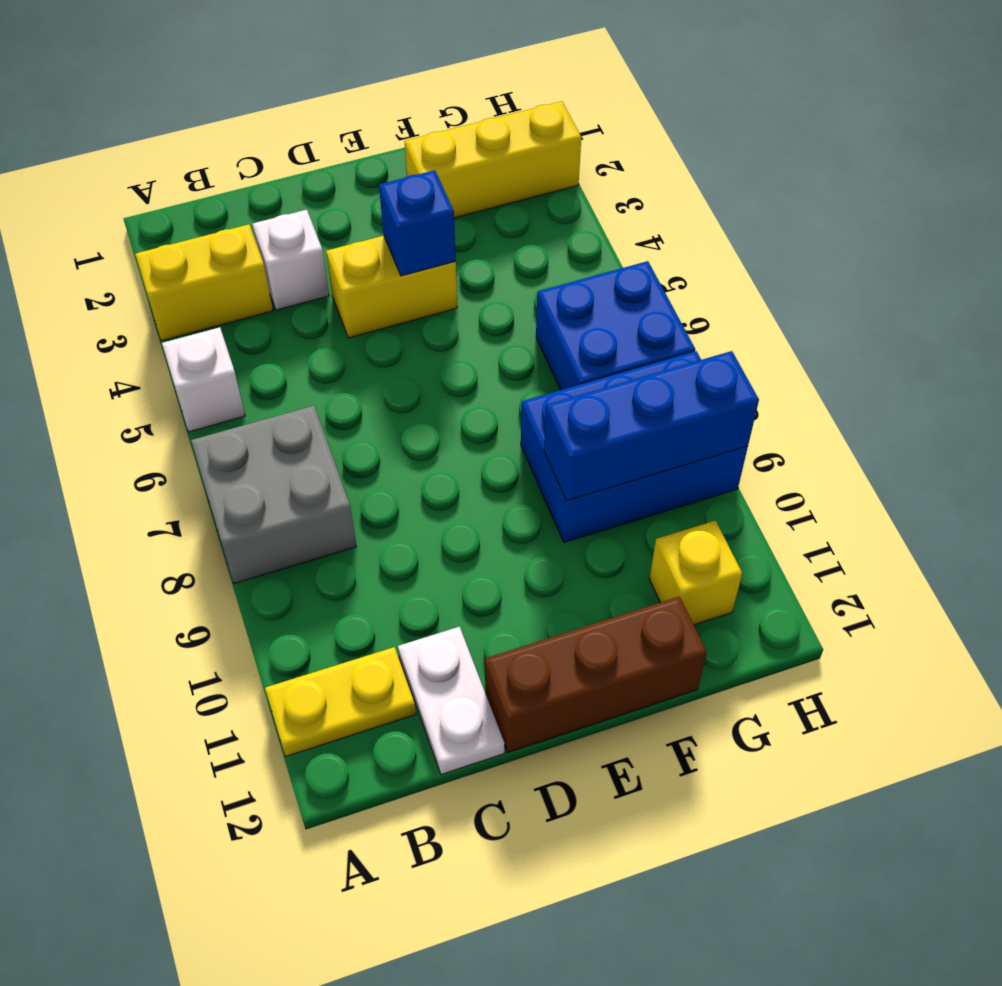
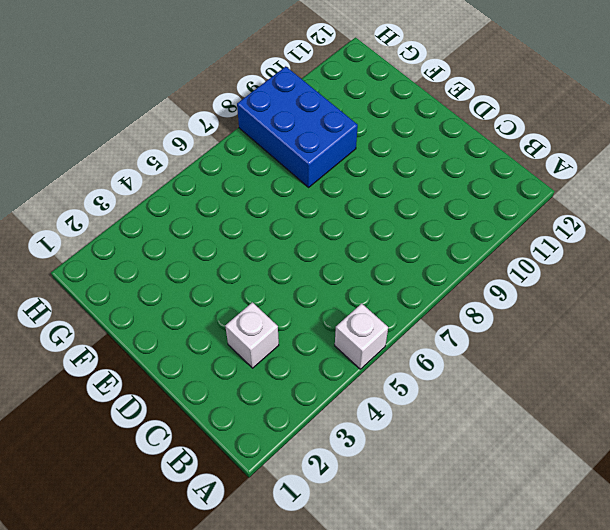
none -> yellow brick A3:B3 level 1
none -> grey brick A7:B8 level 1
none -> yellow plate A11:B11 level 1

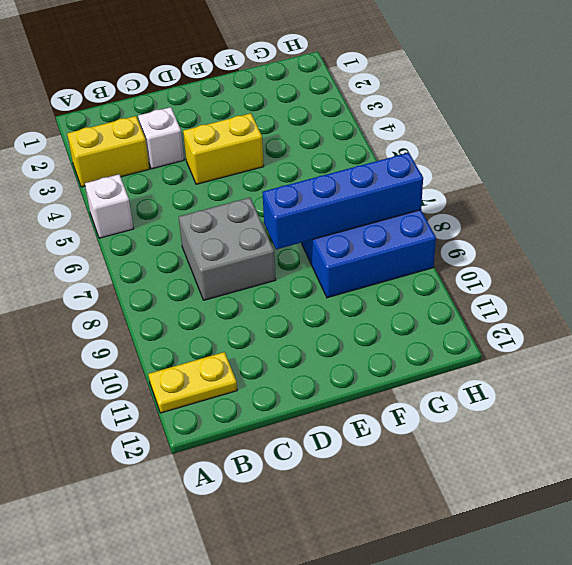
grey brick C7:D8 level 1 -> grey brick A7:B8 level 1
blue brick E8:H8 level 2 -> none
none -> white plate C11:C12 level 1
none -> brown brick D12:F12 level 1
none -> yellow brick F2:H2 level 1

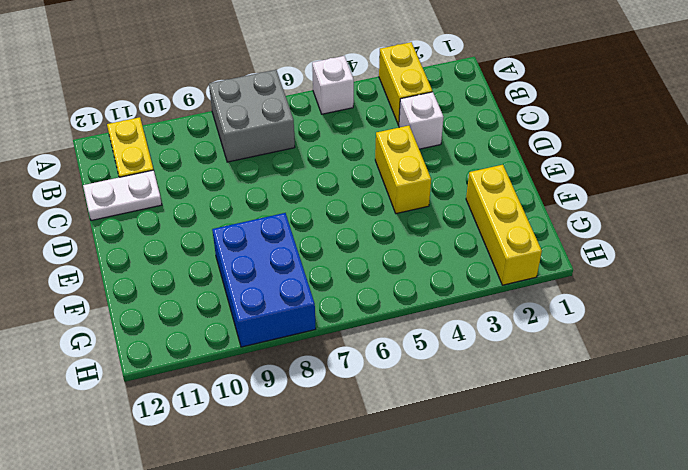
none -> brown brick D12:F12 level 1
none -> blue brick G6:H7 level 1
none -> yellow brick G11 level 1

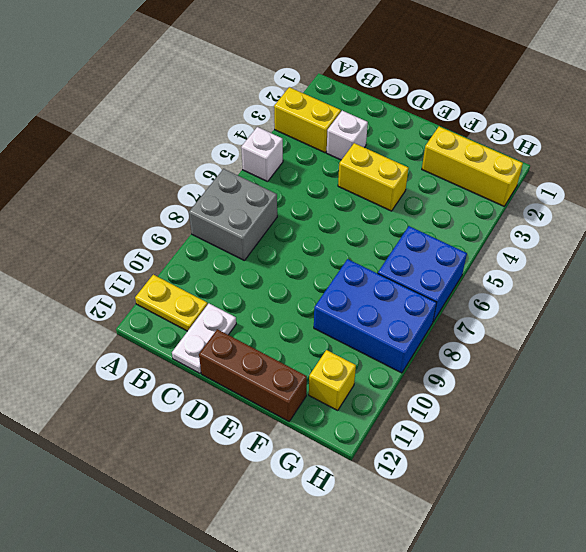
none -> blue brick E4 level 2
none -> blue brick F9:H9 level 2

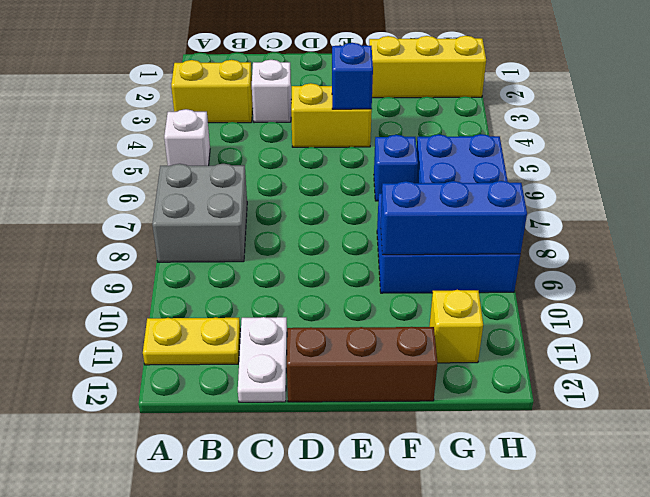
blue brick F6 level 1 -> none

